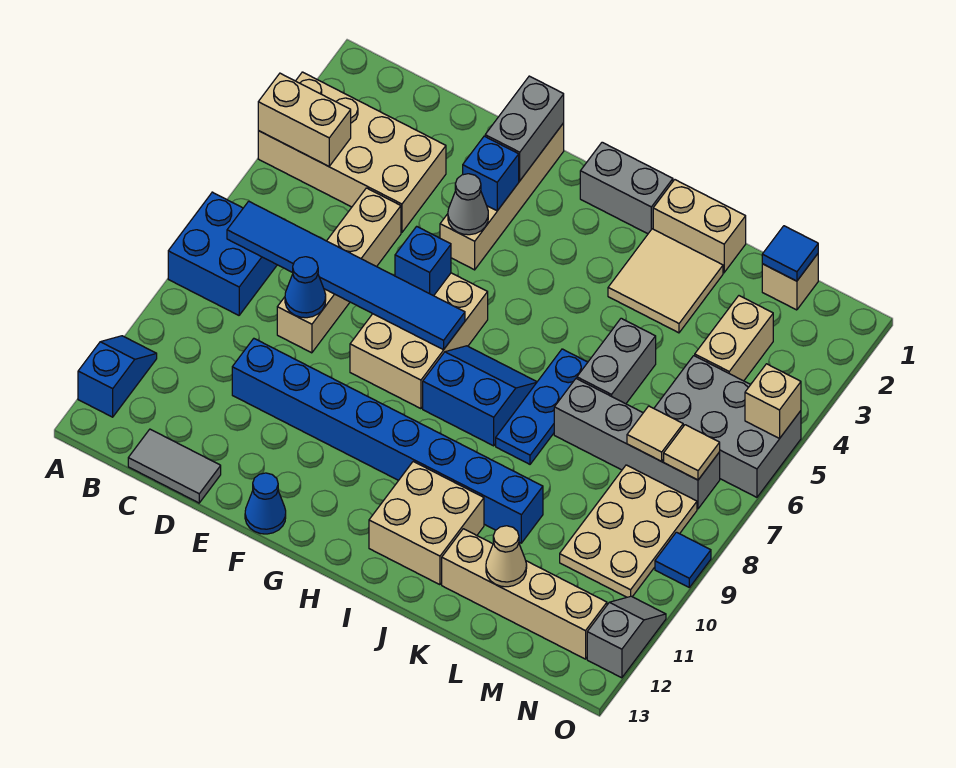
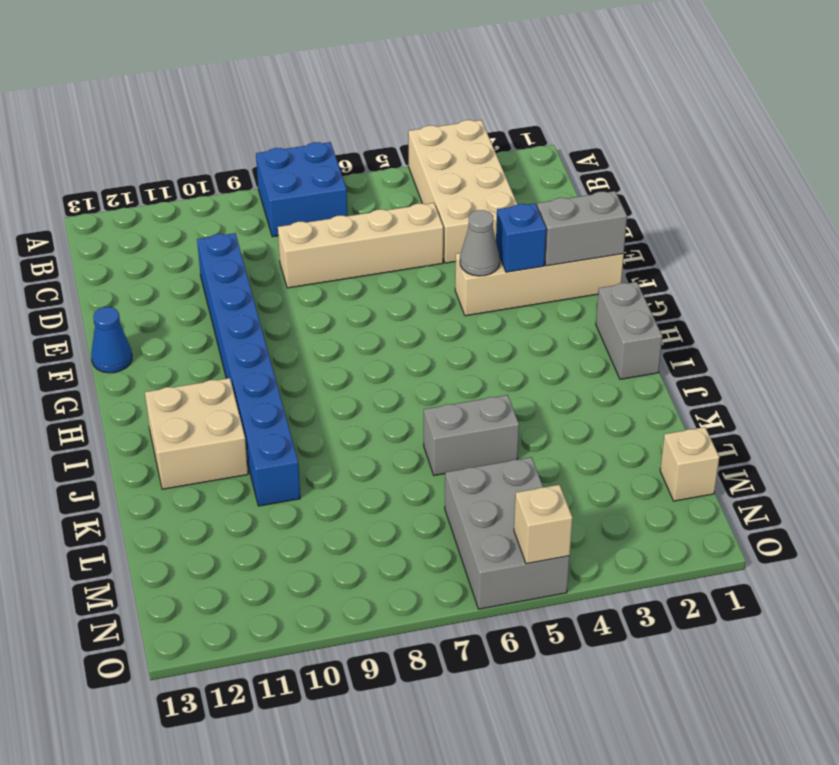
none -> blue slope A11:A12 level 1 top 12
none -> grey tile C13:D13 level 1
none -> tan brick F6:G8 level 1
none -> blue slope H7:I8 level 1 top 8

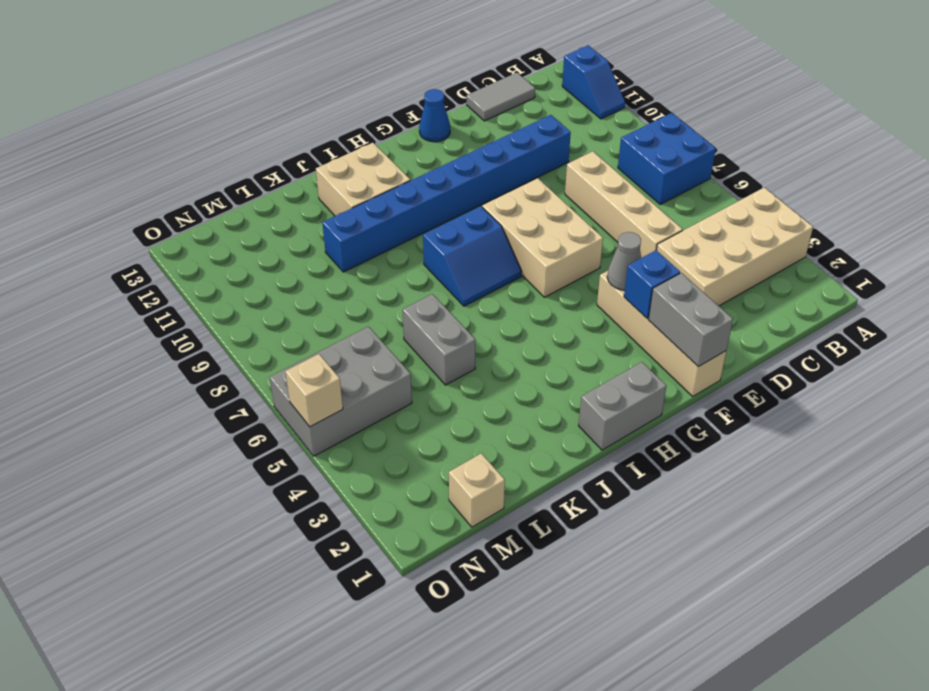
none -> tan brick J1:K1 level 1
none -> tan tile J2:K3 level 1
none -> blue plate J6:J8 level 1
none -> grey brick K7:N7 level 1

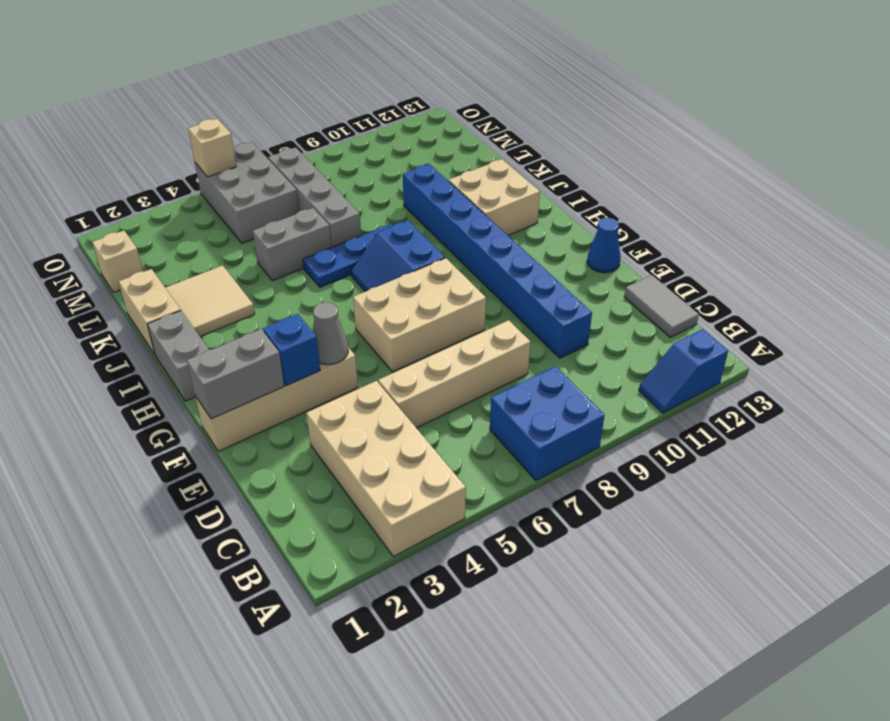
none -> tan brick K12:N12 level 1
none -> tan brick M3:M4 level 1
none -> tan plate M8:N10 level 1
none -> blue tile O9 level 1

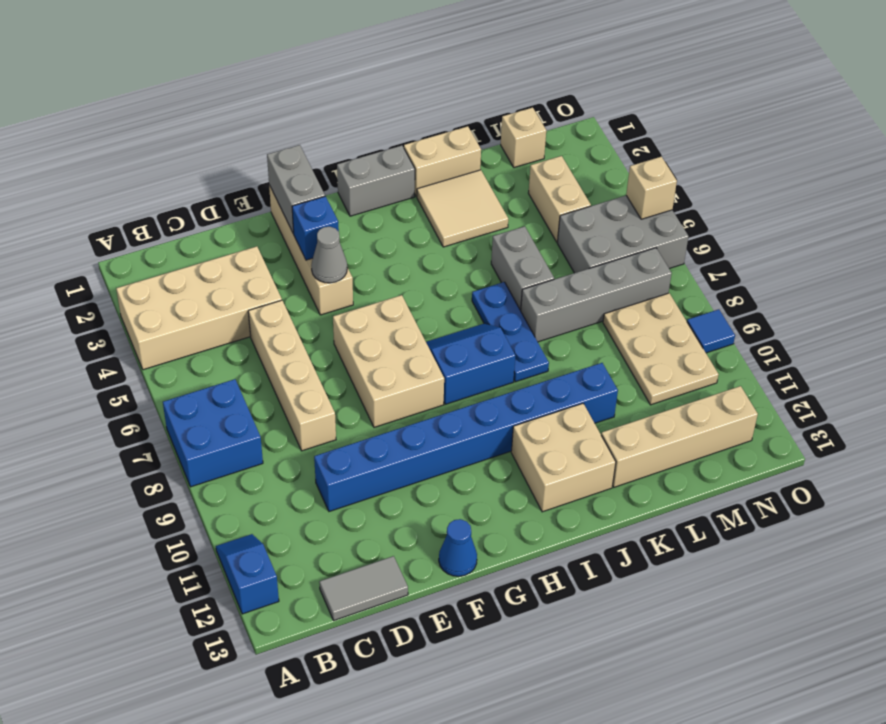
none -> grey slope O11:O12 level 1 top 12
none -> tan brick A4:B4 level 2
none -> blue tile B7:G7 level 2
none -> blue cone D8 level 2

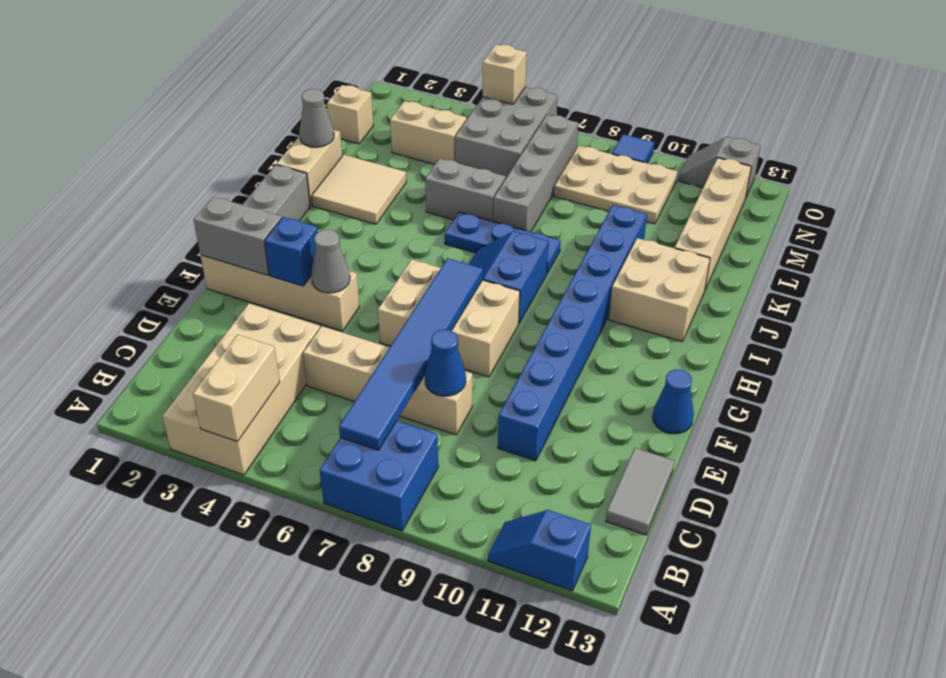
grey cone K1 level 2 -> none
none -> blue brick F6 level 2
none -> tan cone L12 level 2
none -> blue tile M1 level 2
none -> tan tile M7 level 2

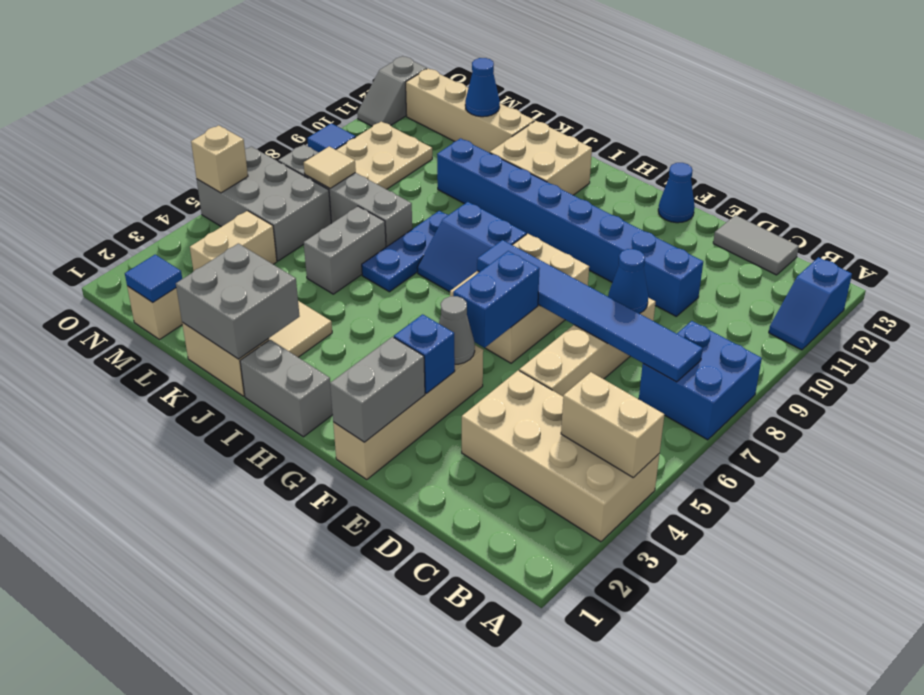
blue brick F5:F6 level 2 -> blue brick F6 level 2
grey brick J1:K2 level 2 -> none
blue cone L12 level 2 -> tan cone L12 level 2
none -> tan tile N7 level 2

